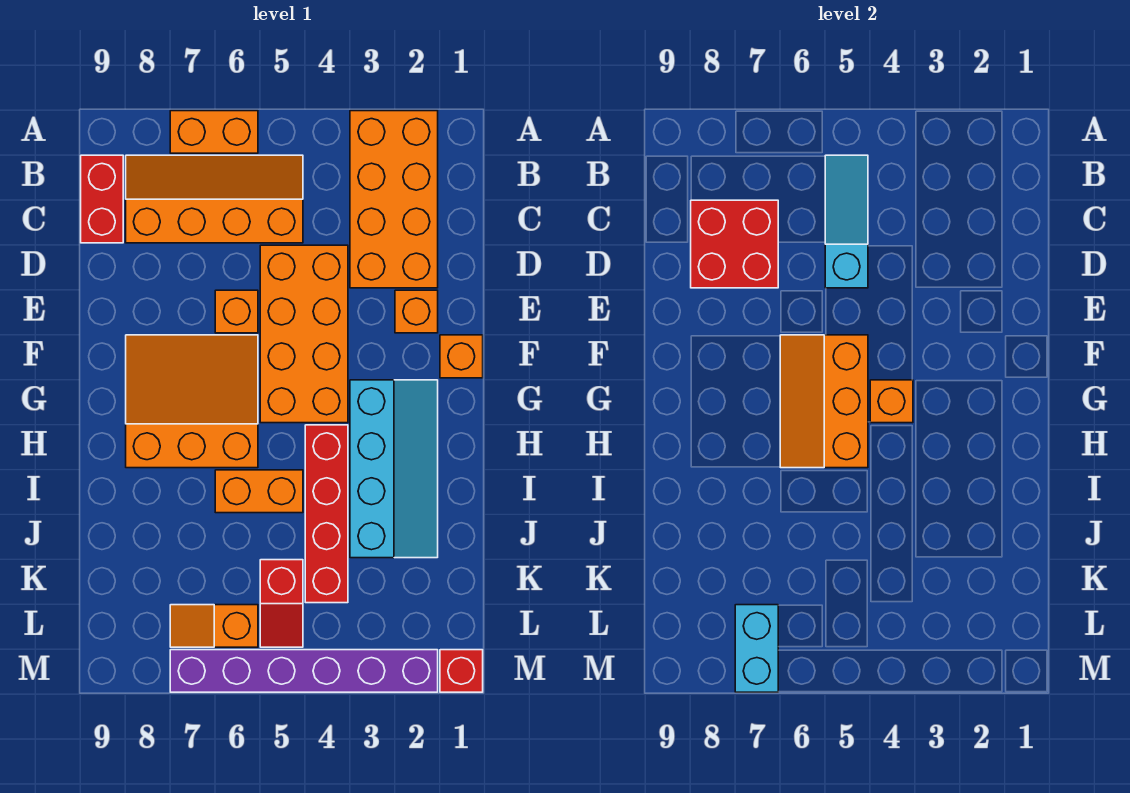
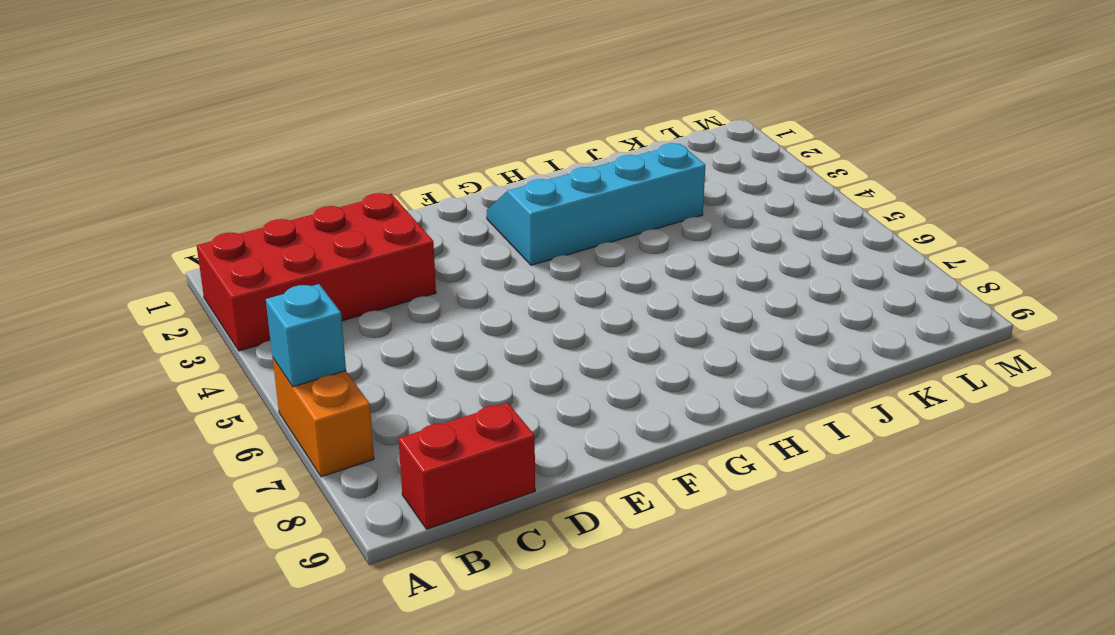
red brick A2:D3 level 1 -> orange brick A2:D3 level 1
cyan brick A6 level 2 -> none
none -> orange slope B5:C8 level 1 top C
none -> orange brick D4:G5 level 1
none -> orange brick E2 level 1

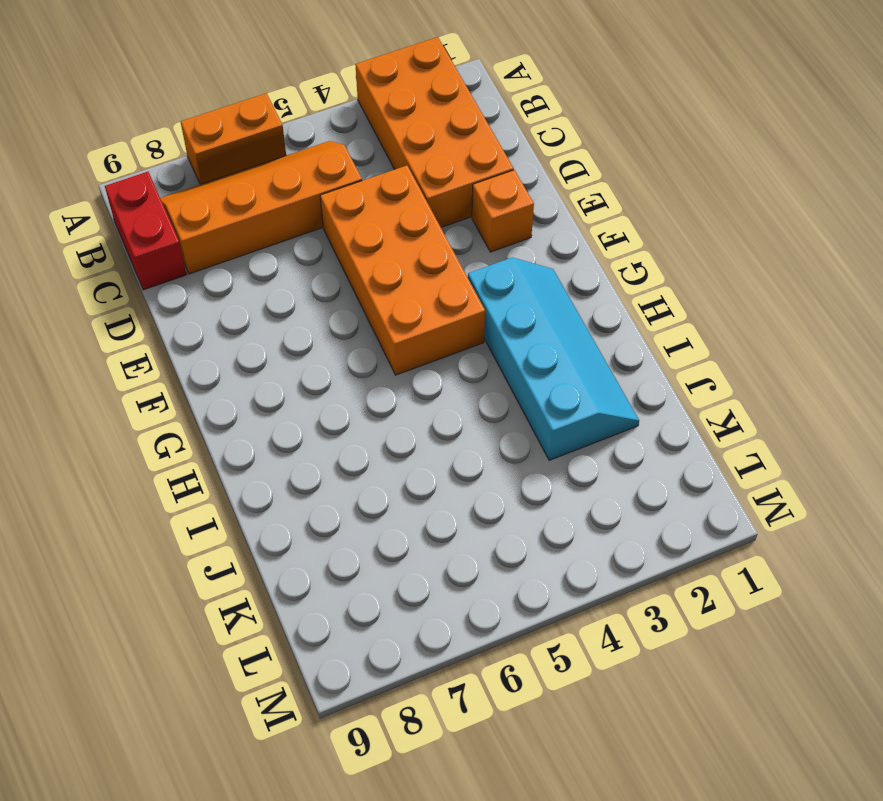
none -> orange brick E6 level 1
none -> orange brick F1 level 1
none -> orange slope F6:H8 level 1 top H

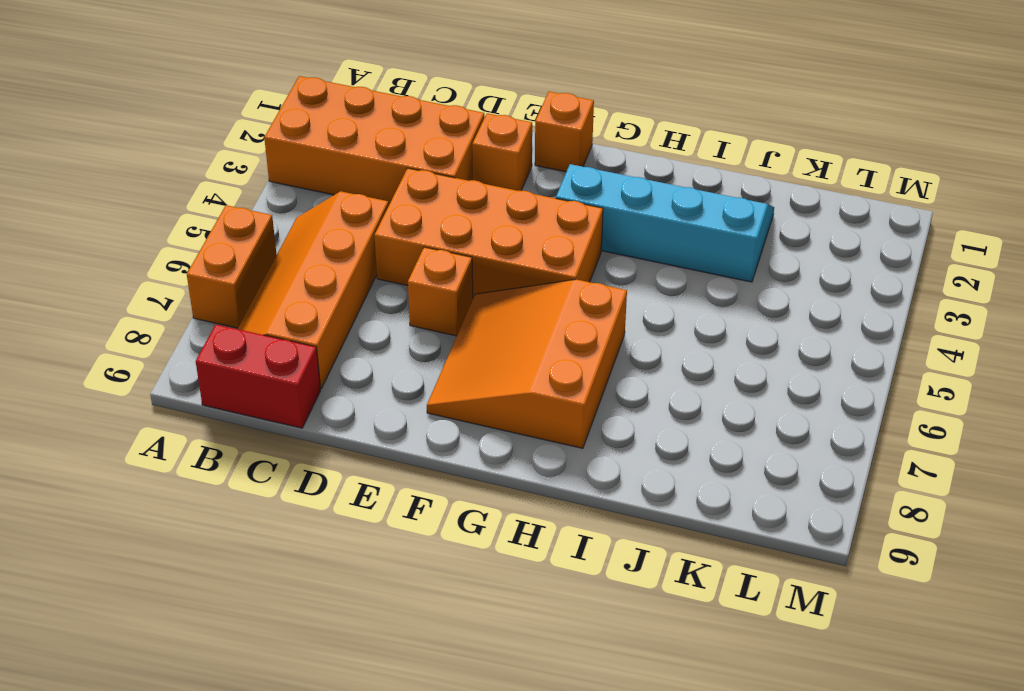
none -> red brick H4:K4 level 1
none -> orange brick I5:I6 level 1
none -> red slope K5:L5 level 1 top K

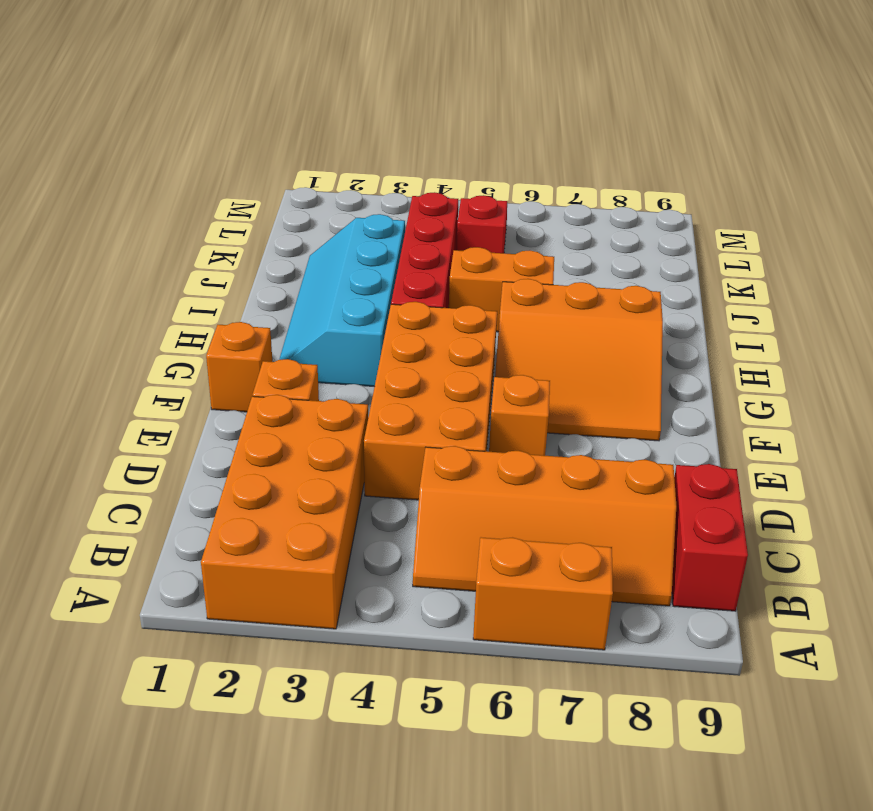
none -> orange slope L6:L7 level 1 top 6
none -> red brick M1 level 1
none -> purple brick M2:M7 level 1

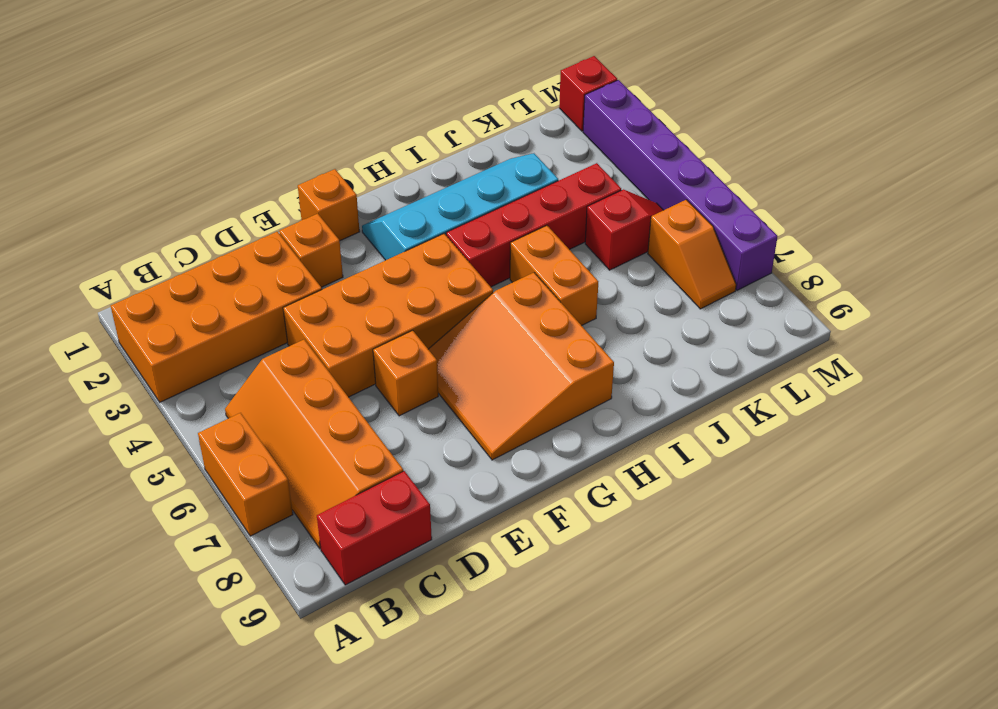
none -> cyan slope B5:D5 level 2 top D
none -> red brick C7:D8 level 2
none -> orange slope F5:H6 level 2 top 5

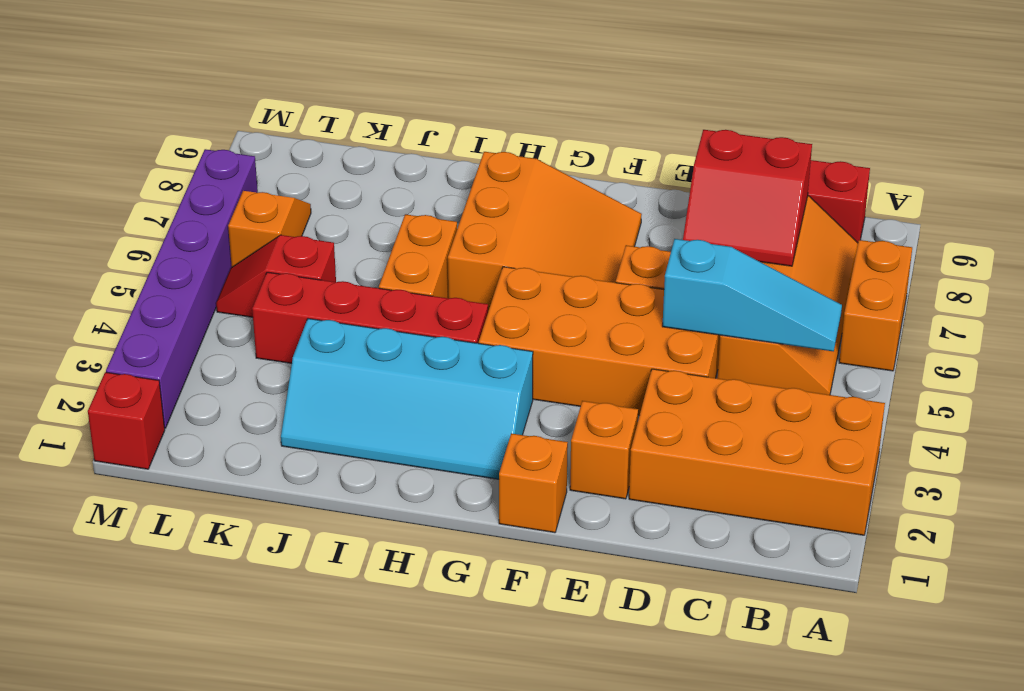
red slope C7:D8 level 2 top 8 -> red brick C7:D8 level 2
none -> orange slope F5:H6 level 2 top 5
none -> orange brick G4 level 2
none -> cyan brick L7:M7 level 2

